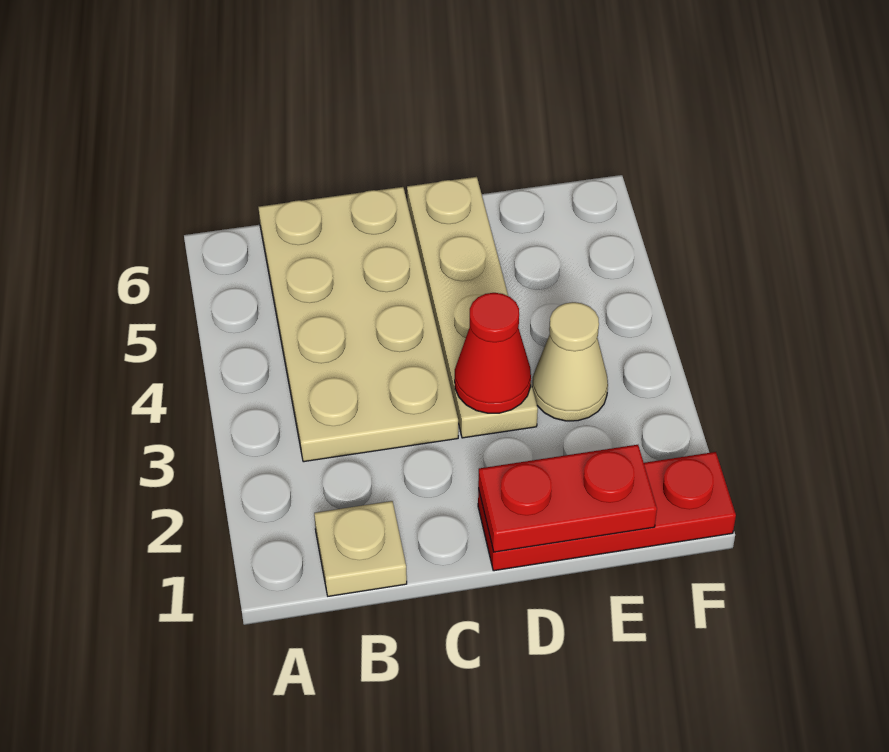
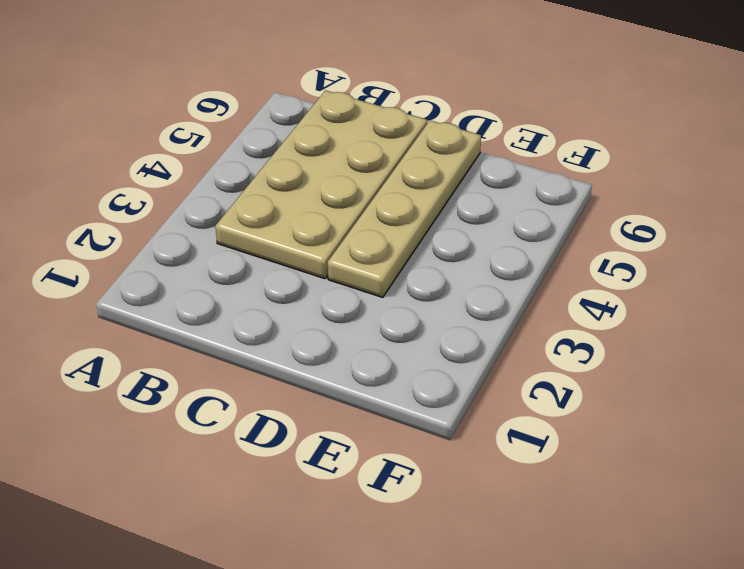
none -> tan plate B1 level 1
none -> red plate D1:F1 level 1

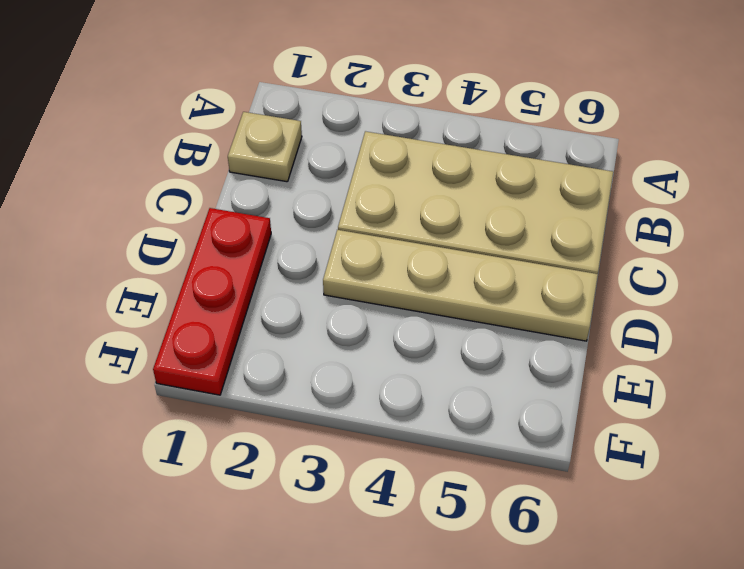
none -> tan cone E3 level 1
none -> red plate D1:E1 level 2

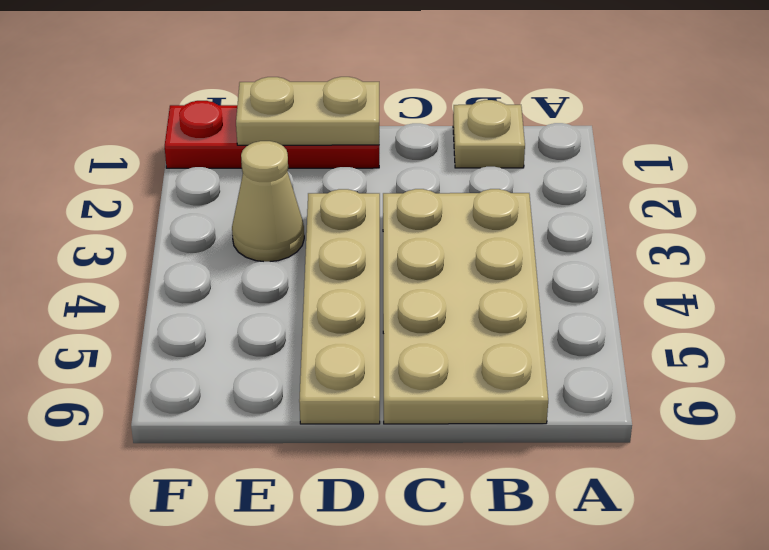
tan plate D1:E1 level 2 -> red plate D1:E1 level 2
none -> red cone D3 level 2

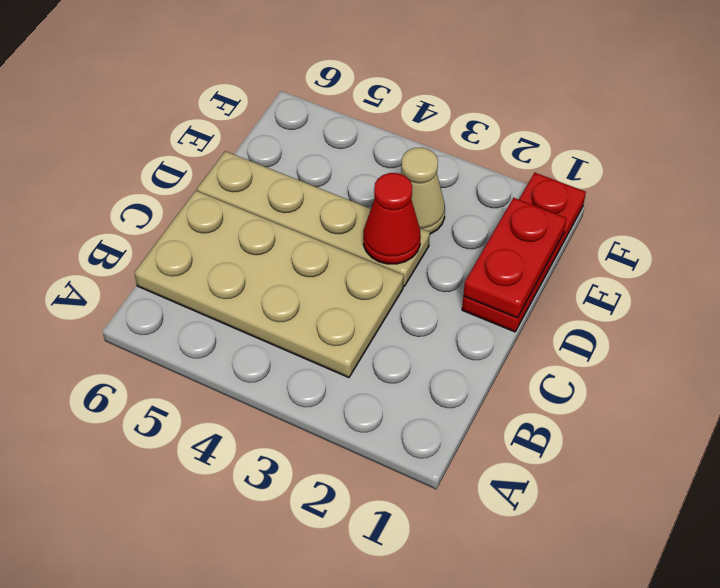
none -> tan plate B1 level 1

